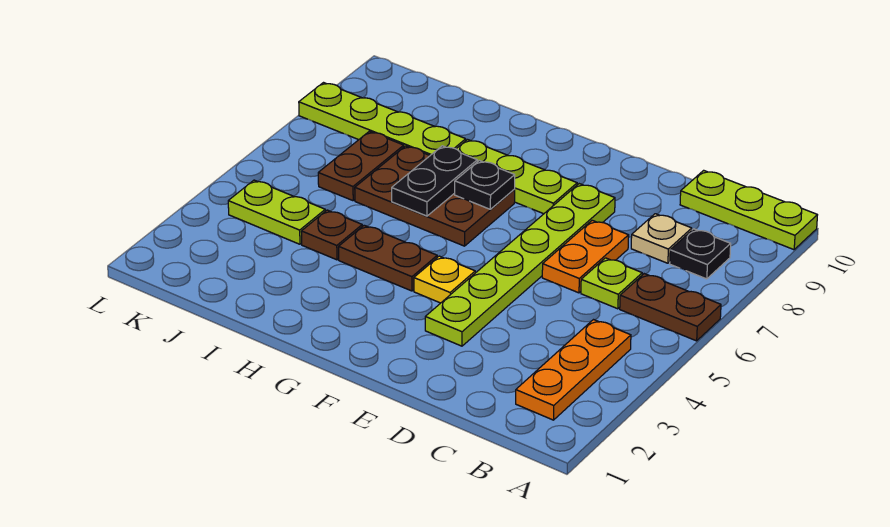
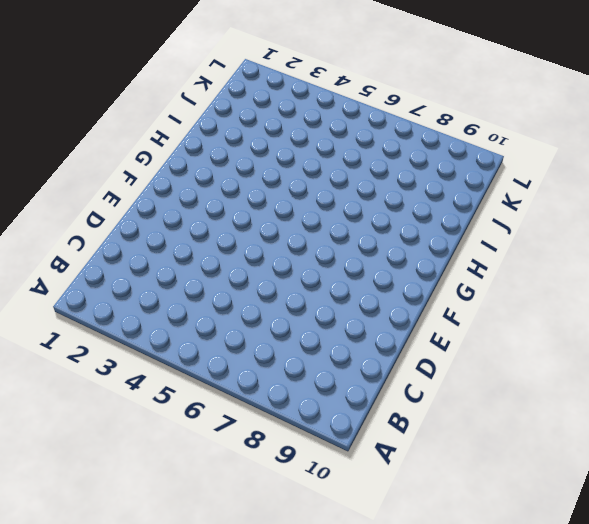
none -> brown plate A6:B6 level 1
none -> lime plate A10:C10 level 1
none -> orange plate B2:B4 level 1

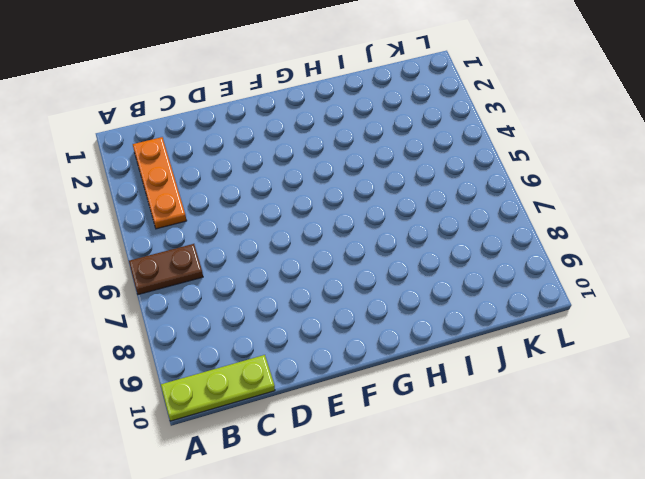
none -> black plate B8 level 1
none -> lime plate C6 level 1
none -> tan plate C8 level 1

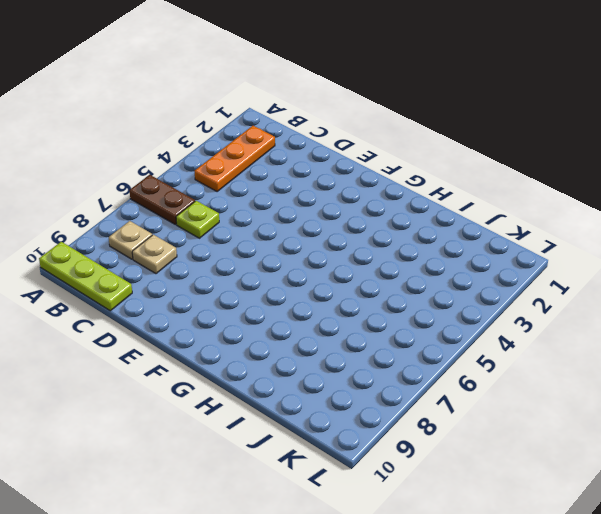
tan plate B8 level 1 -> black plate B8 level 1
none -> orange plate D6:D7 level 1
none -> lime plate E3:E8 level 1
none -> yellow plate F4 level 1

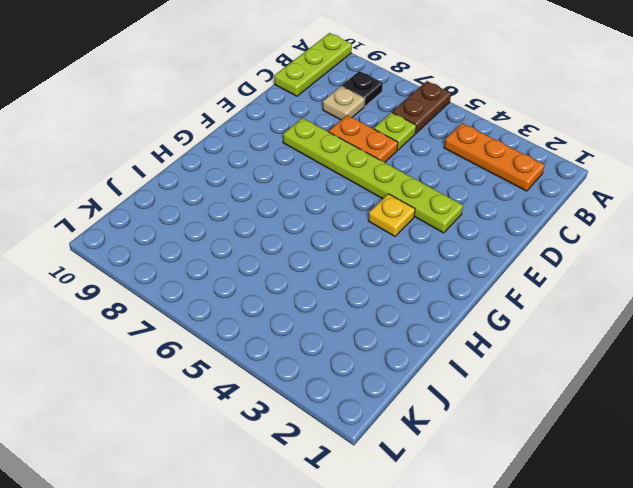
none -> lime plate F8:H8 level 1
none -> brown plate G4:H4 level 1
none -> brown plate G6:I7 level 1

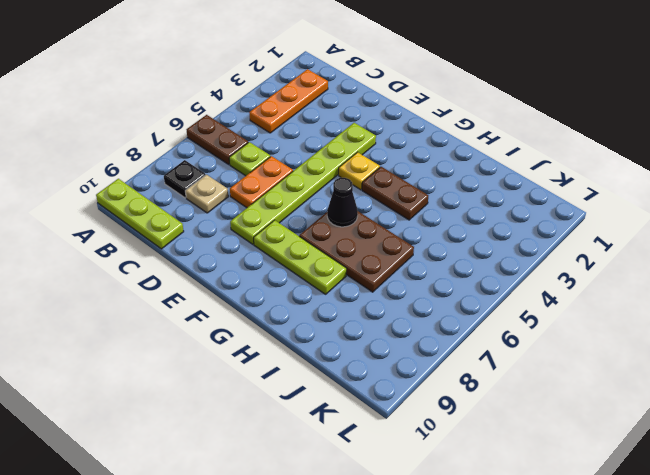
black cone G6 level 2 -> none
none -> brown plate I4 level 1
none -> lime plate I8:L8 level 1
none -> lime plate J4:K4 level 1

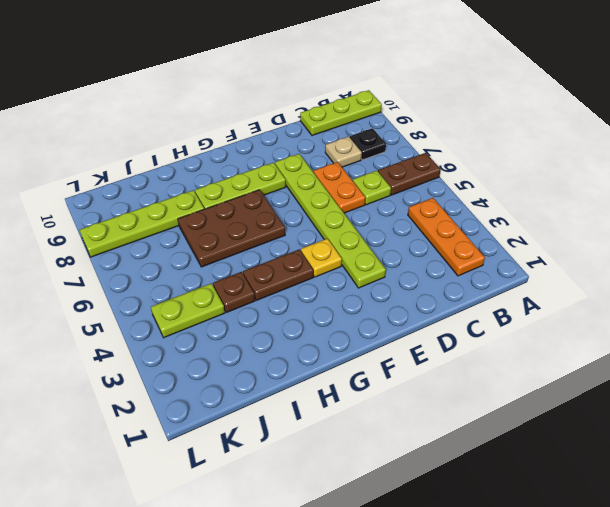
none -> brown plate J6:J7 level 1
none -> black plate G7 level 2
none -> black plate H6:H7 level 2

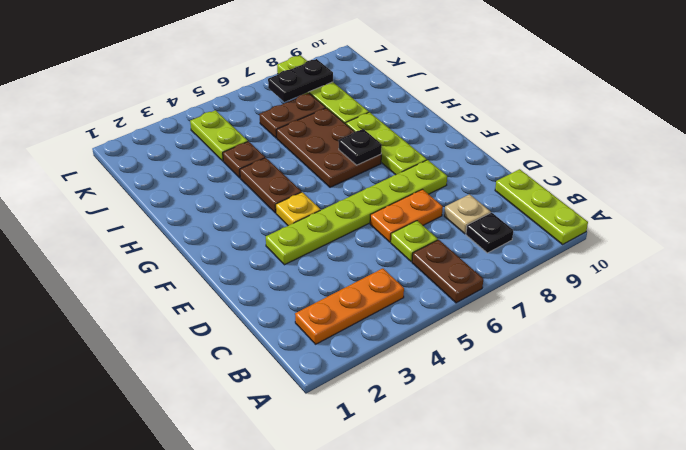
black plate K7:K8 level 2 -> black plate H6:H7 level 2

